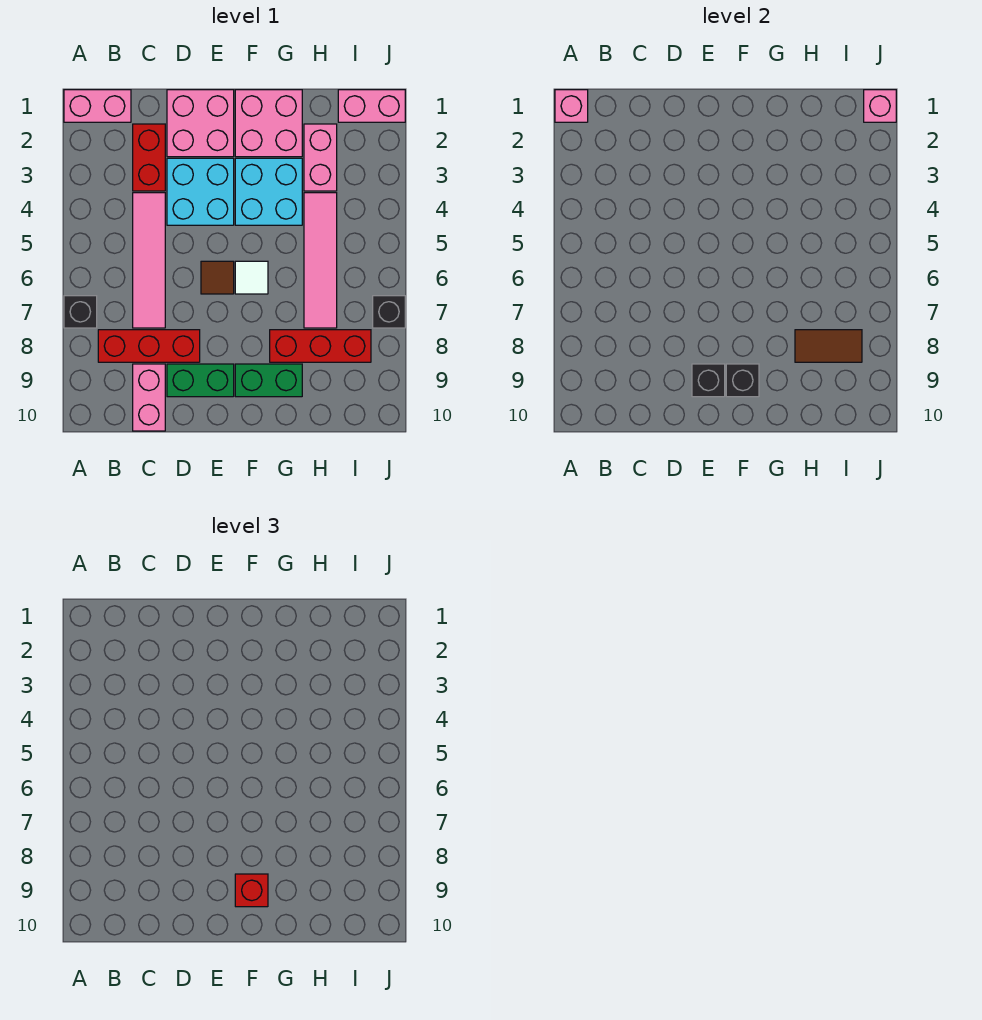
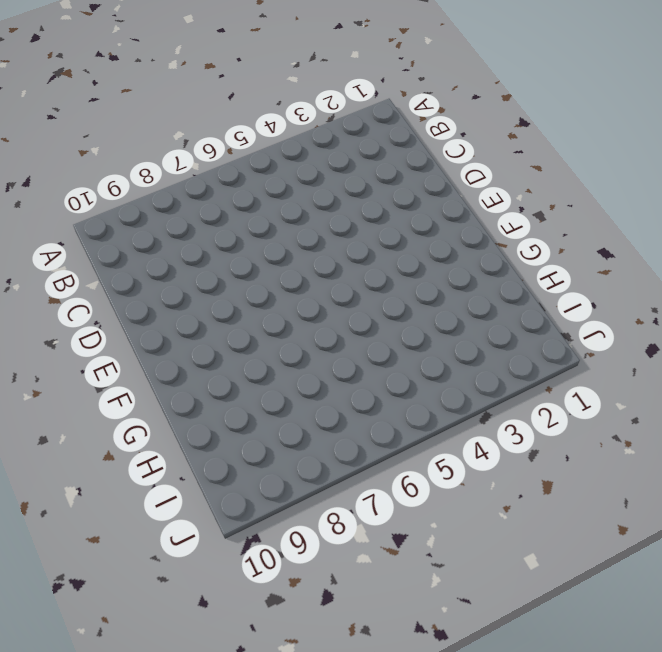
none -> pink brick A1:B1 level 1
none -> black brick A7 level 1
none -> red brick B8:D8 level 1

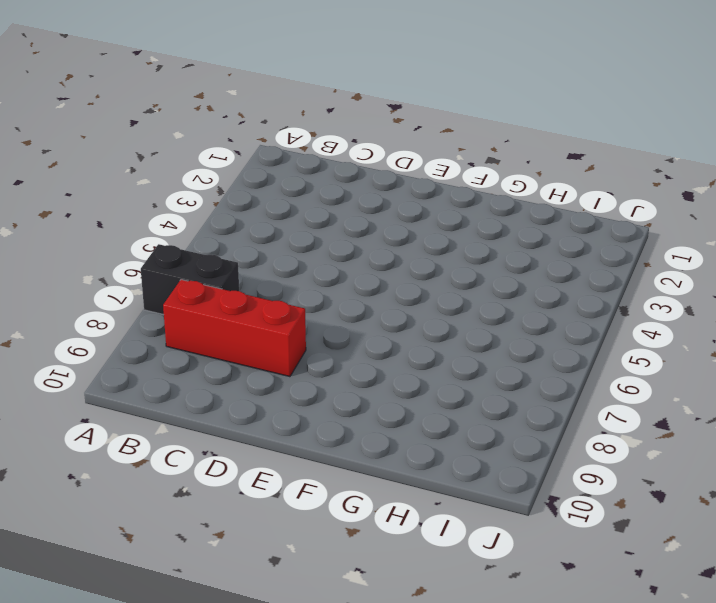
black brick A7:B7 level 1 -> black brick A7 level 1
none -> pink brick A1:B1 level 1
none -> red brick C2:C3 level 1
none -> pink tile C4:C7 level 1

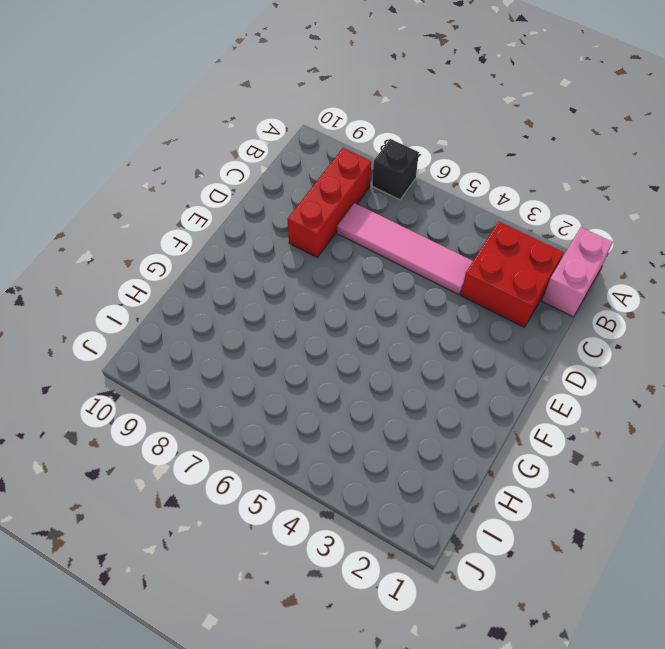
red brick B2:C3 level 1 -> red brick C2:C3 level 1
none -> pink brick C9:C10 level 1
none -> pink brick D1:E2 level 1
none -> cyan brick D3:E4 level 1

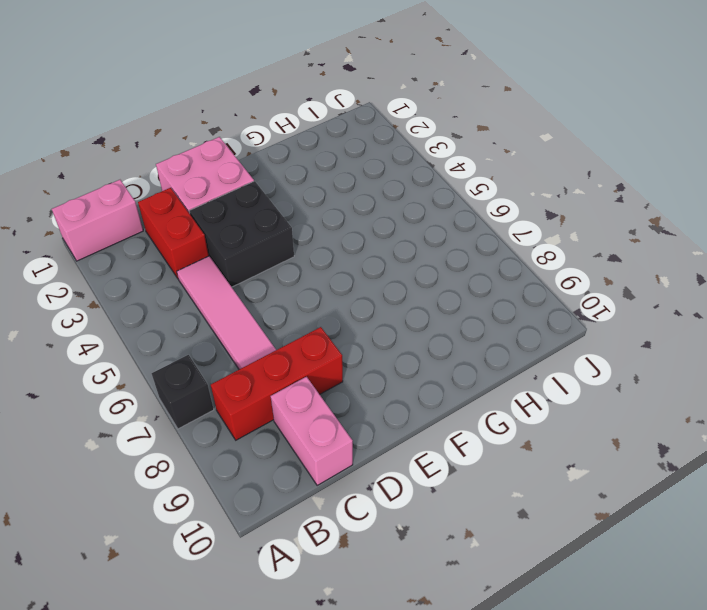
black brick D3:E4 level 1 -> cyan brick D3:E4 level 1
none -> green brick D9:E9 level 1
none -> brown tile E6 level 1
none -> pink brick F1:G2 level 1

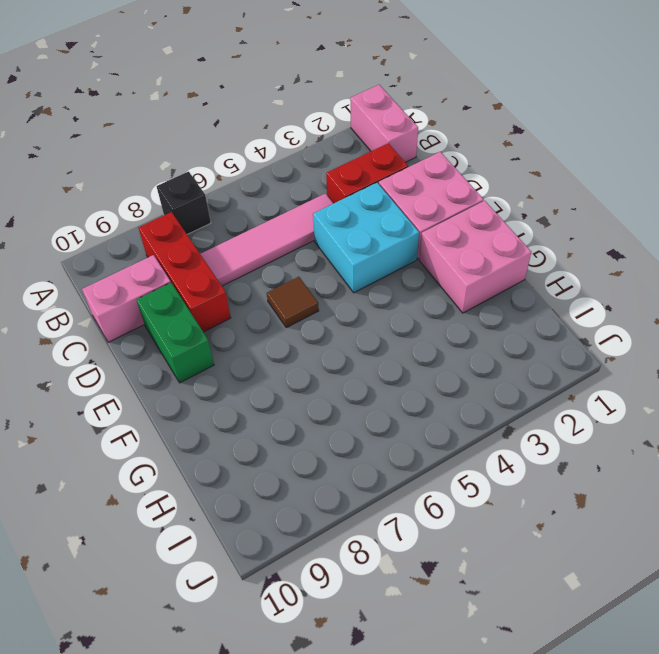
none -> cyan brick F3:G4 level 1
none -> white tile F6 level 1
none -> green brick F9:G9 level 1

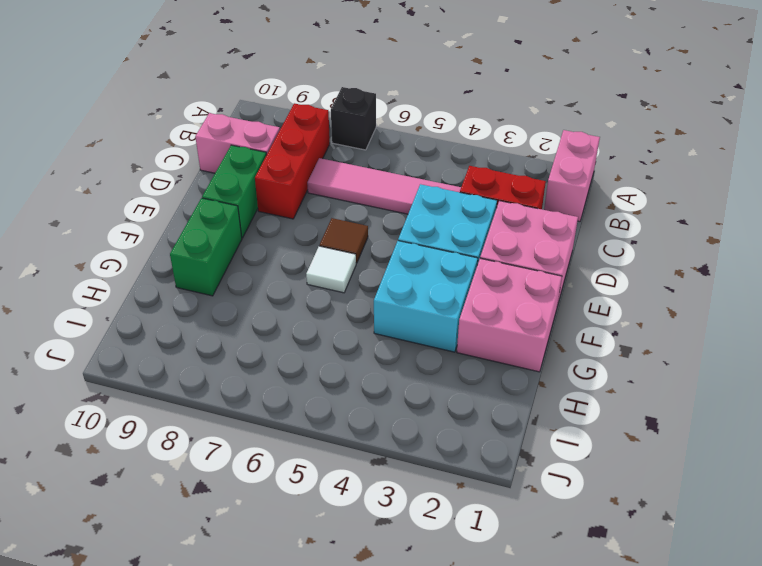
none -> red brick G8:I8 level 1
none -> pink brick H2:H3 level 1
none -> pink tile H4:H7 level 1

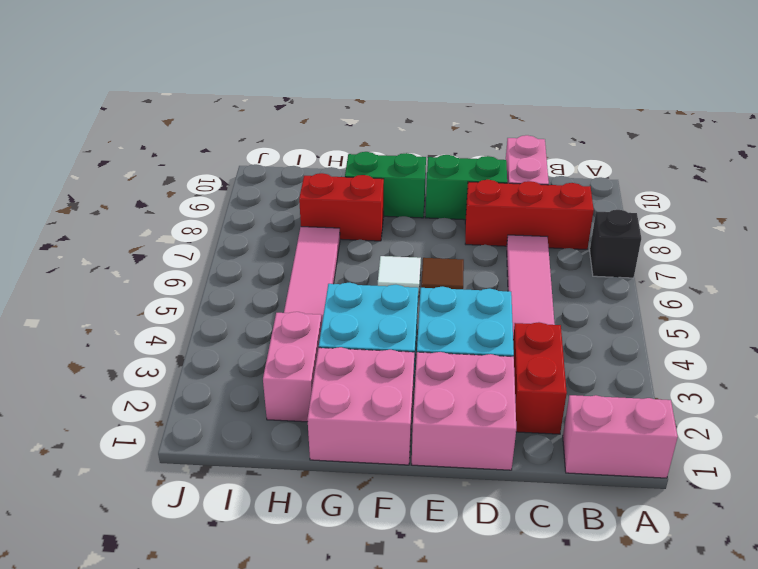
red brick G8:H8 level 1 -> red brick G8:I8 level 1
none -> pink brick I1:J1 level 1
none -> black brick J7 level 1
none -> pink brick A1 level 2

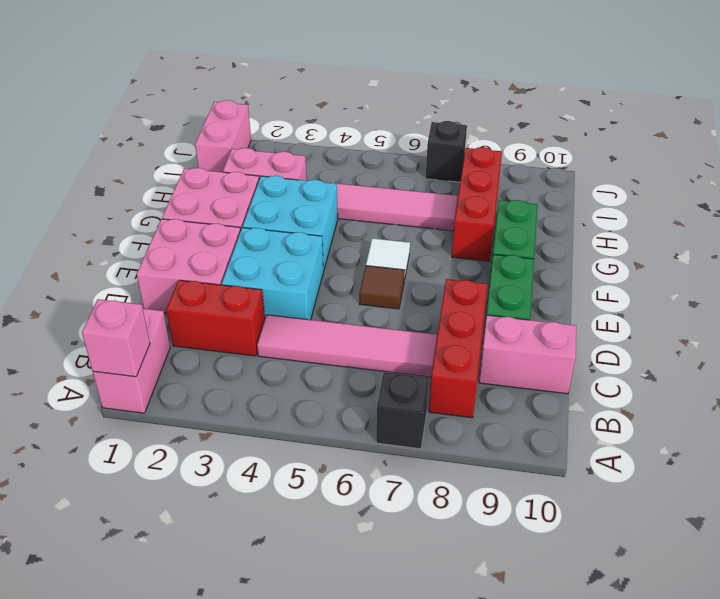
none -> black brick E9 level 2
none -> black brick F9 level 2
none -> brown tile H8:I8 level 2

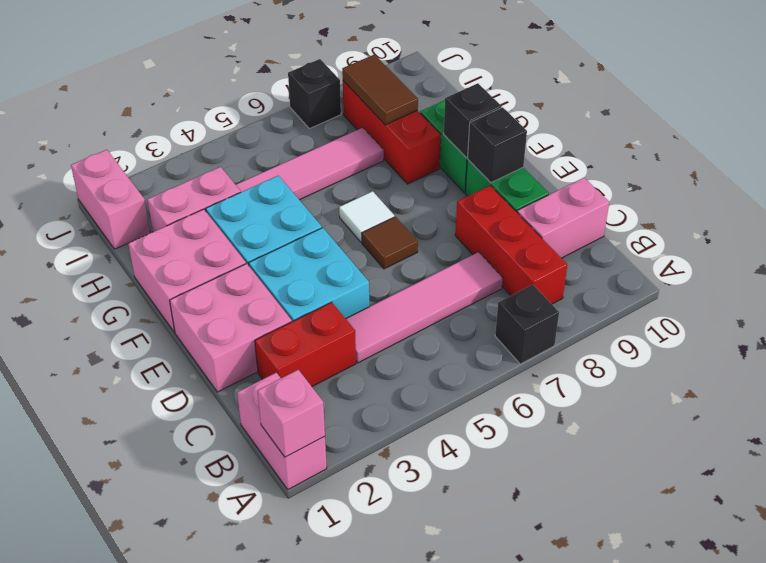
none -> pink brick J1 level 2
none -> red brick F9 level 3

